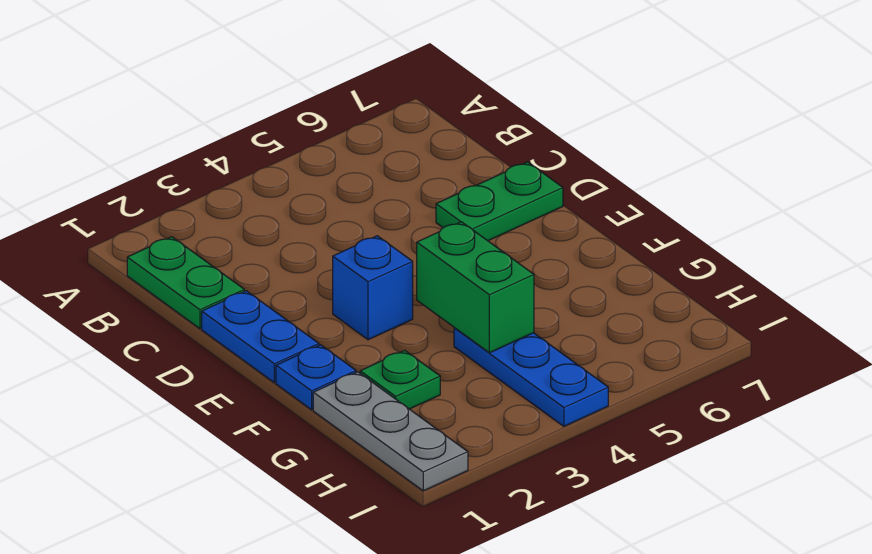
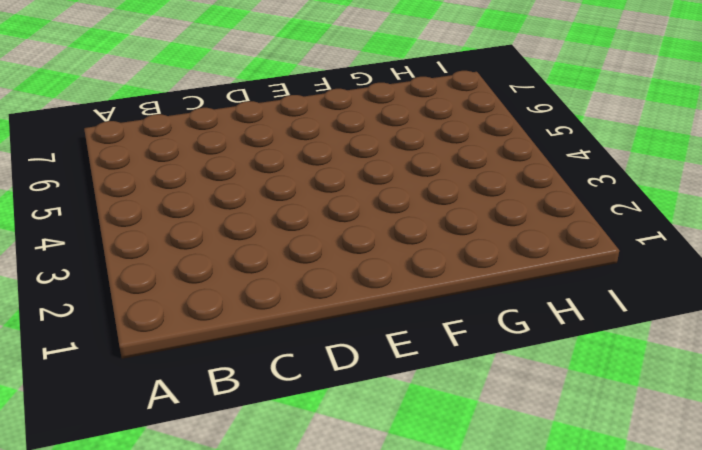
none -> green plate B1:C1 level 1
none -> blue plate D1:E1 level 1

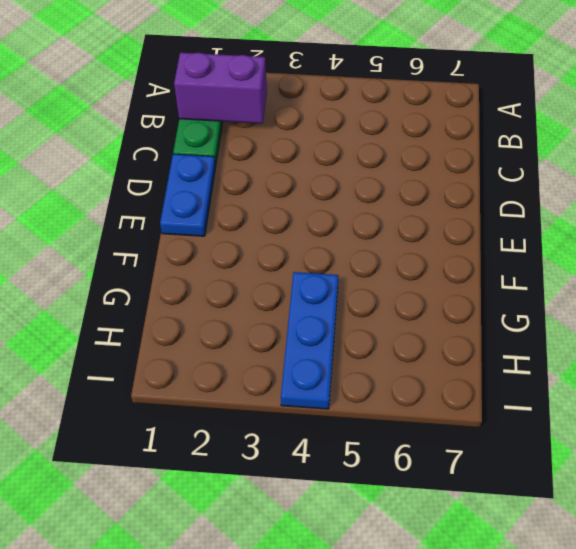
purple brick B1:B2 level 2 -> none
none -> green plate D6:D7 level 1
none -> blue brick E3 level 1

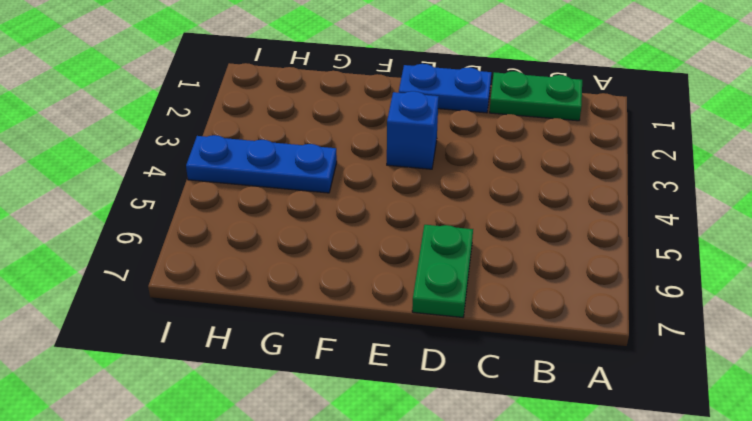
none -> blue plate F1 level 1
none -> grey plate G1:I1 level 1

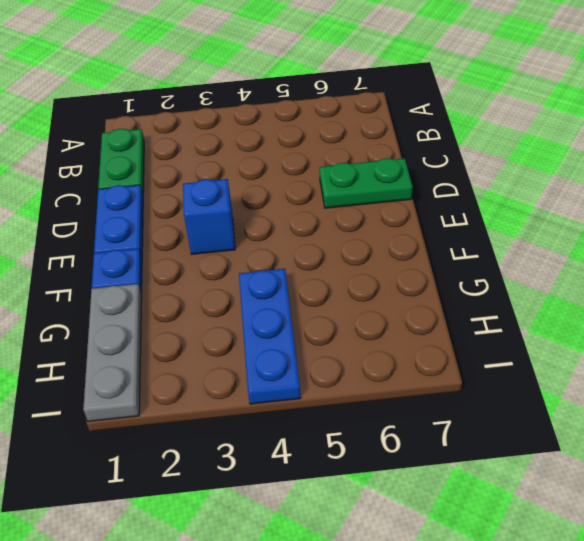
none -> green plate G2 level 1
none -> green brick F4:G4 level 2

